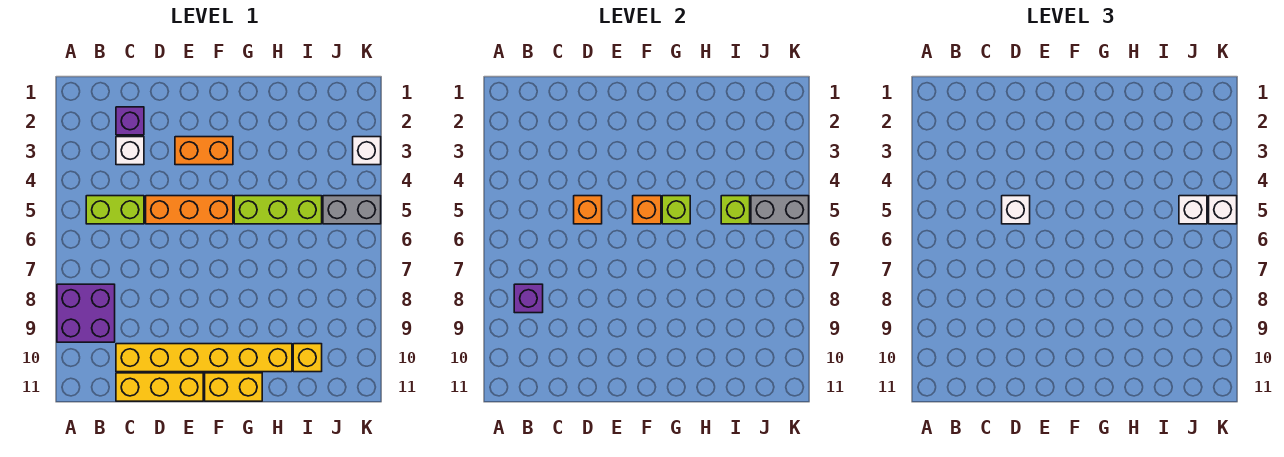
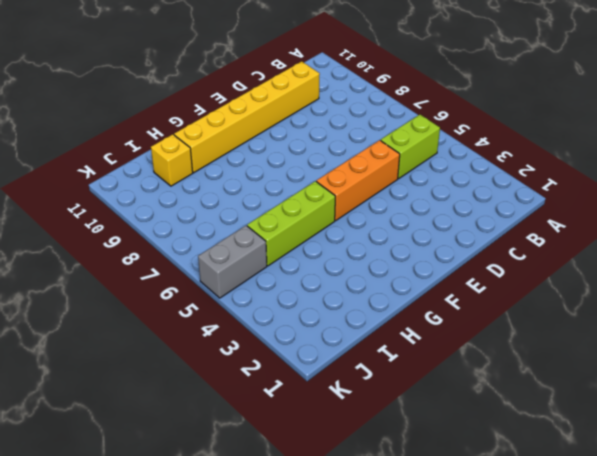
none -> purple brick A8:B9 level 1
none -> purple brick C2 level 1
none -> white brick C3 level 1

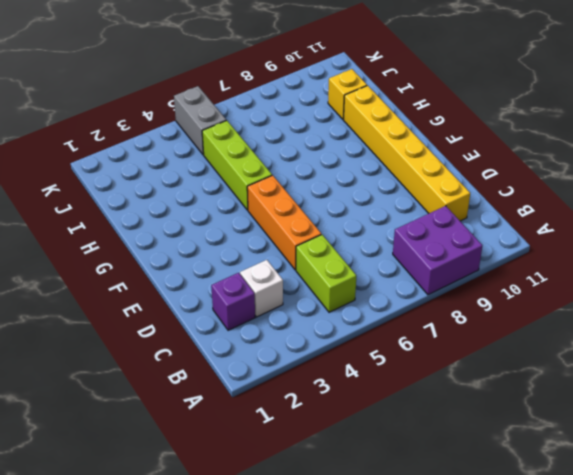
none -> yellow brick C11:E11 level 1
none -> orange brick E3:F3 level 1
none -> yellow brick F11:G11 level 1

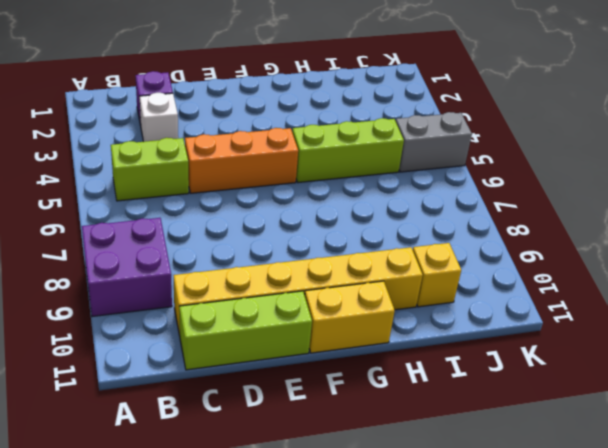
lime brick C11:E11 level 1 -> yellow brick C11:E11 level 1
none -> orange brick E3:F3 level 1
none -> white brick K3 level 1
none -> purple brick B8 level 2

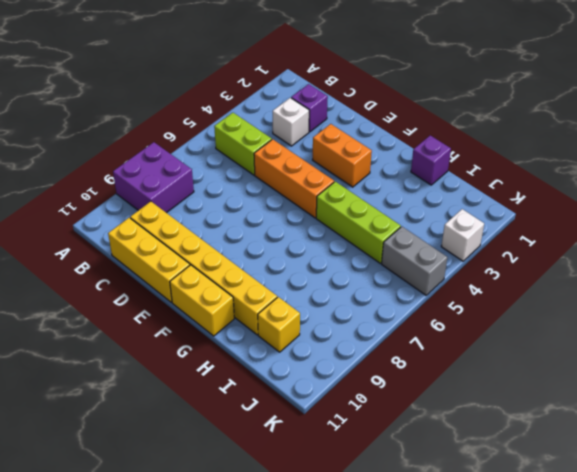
purple brick H1 level 1 -> purple brick B8 level 2
none -> orange brick D5 level 2
none -> orange brick F5 level 2
none -> lime brick G5 level 2

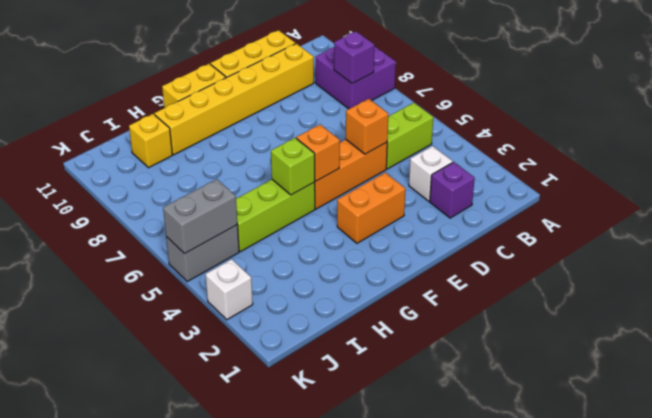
none -> lime brick I5 level 2
none -> white brick D5 level 3
none -> white brick J5 level 3

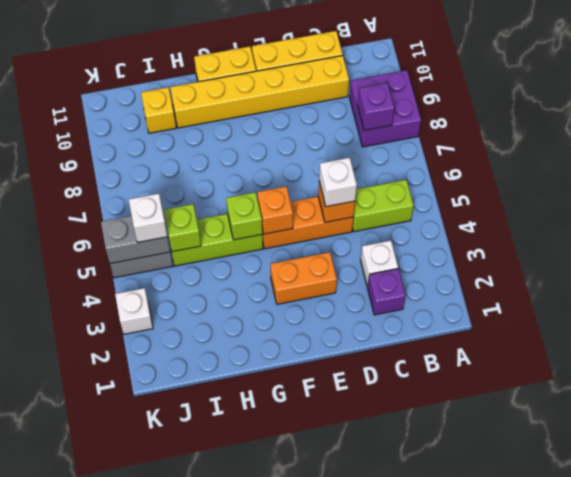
none -> white brick K5 level 3

